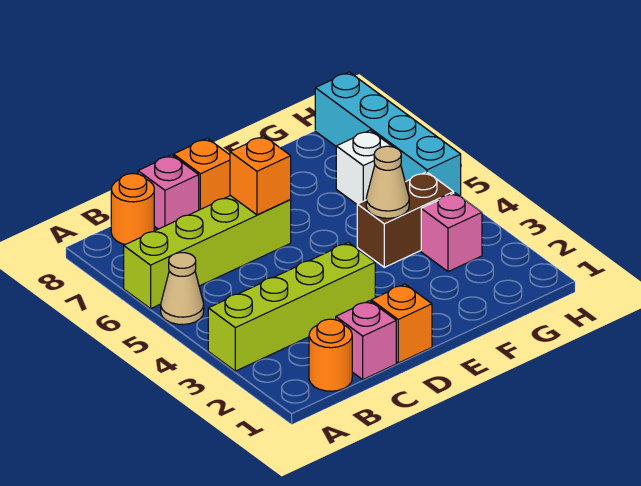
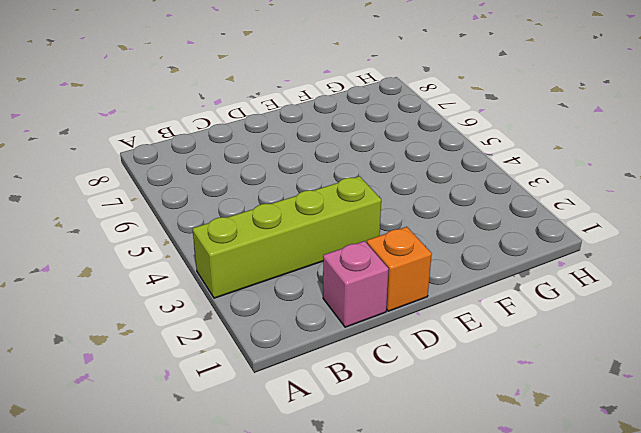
none -> tan cone A5 level 1
none -> lime brick A6:D6 level 1
none -> orange round brick B1 level 1

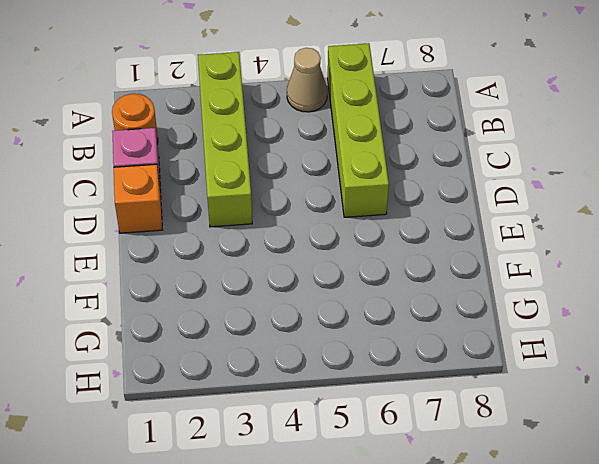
none -> orange round brick B8 level 1
none -> pink brick C8 level 1
none -> orange brick D8 level 1

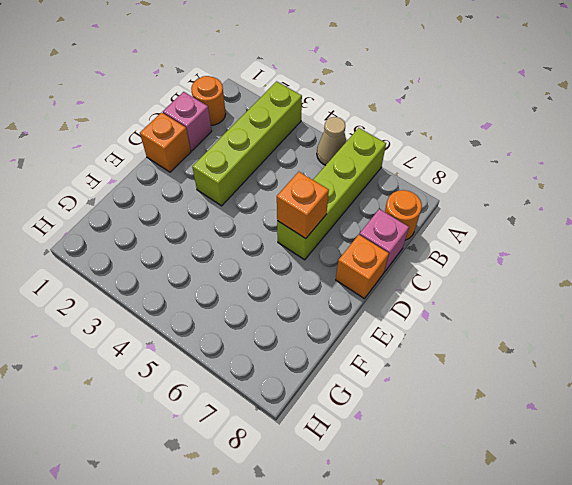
none -> brown brick F4:G4 level 1
none -> pink brick G3 level 1
none -> white brick G6 level 1

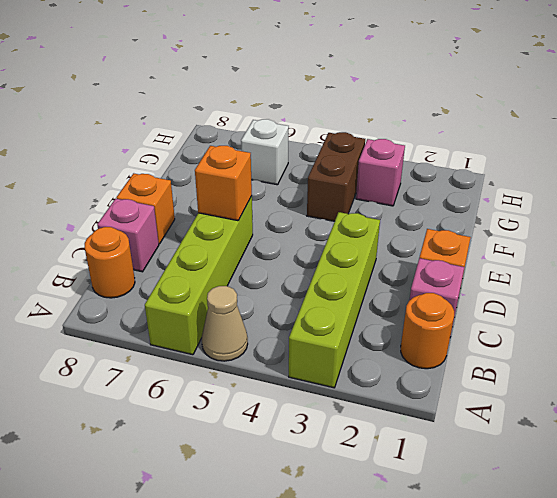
none -> cyan brick H5:H8 level 1
none -> tan cone F4 level 2

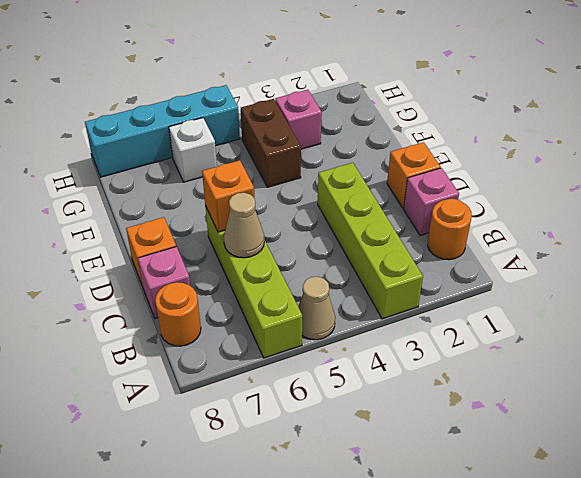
tan cone C6 level 2 -> tan cone F4 level 2

